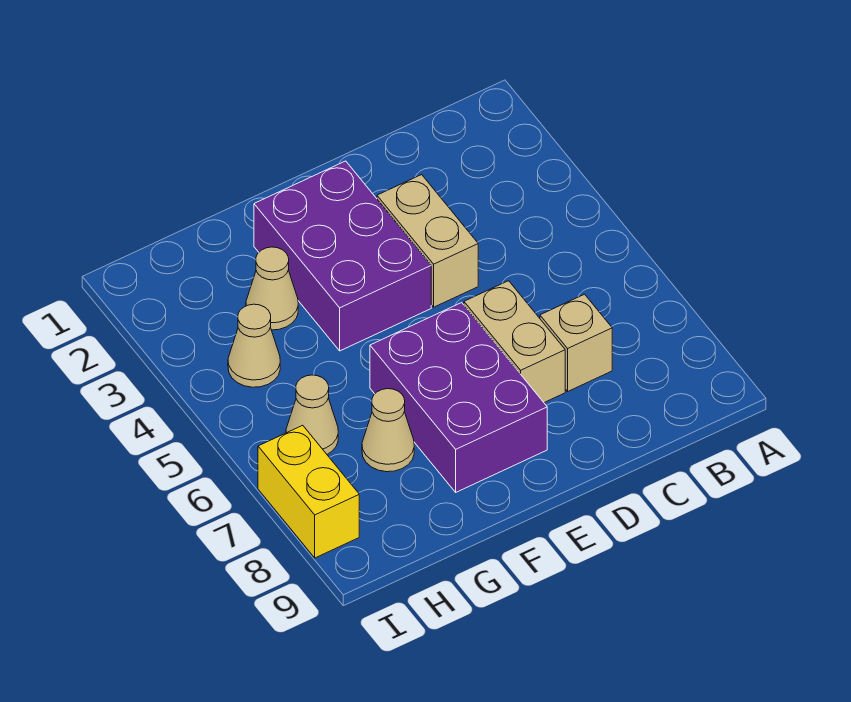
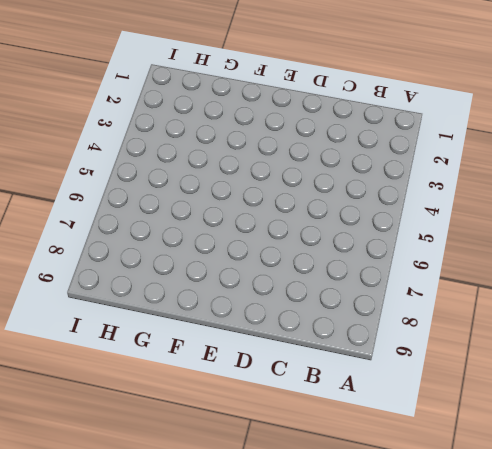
none -> tan brick C7 level 1
none -> tan brick D3:D4 level 1

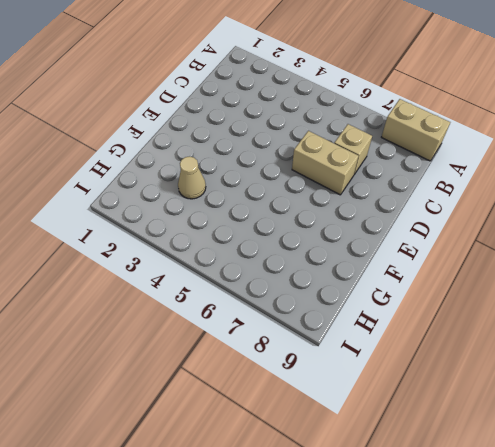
tan brick A8:A9 level 1 -> tan brick D3:D4 level 1
none -> purple brick E2:F4 level 1
none -> purple brick E6:F8 level 1

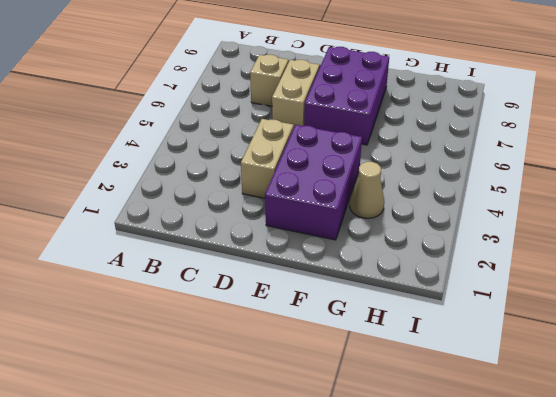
none -> tan cone G7 level 1
none -> tan cone H4 level 1

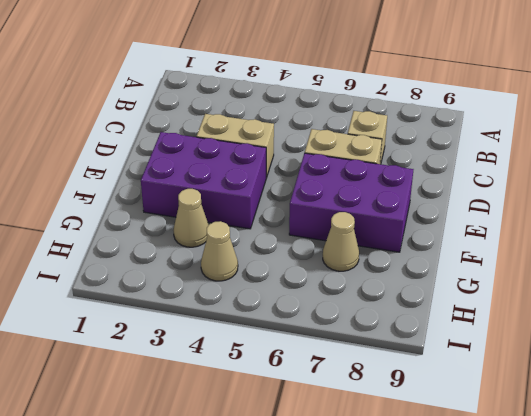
none -> tan cone H6 level 1
none -> yellow brick I7:I8 level 1

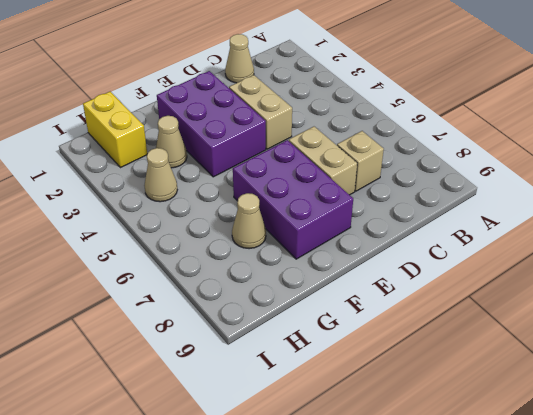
tan cone C1 level 1 -> tan cone H6 level 1
yellow brick H1:H2 level 1 -> yellow brick I7:I8 level 1

